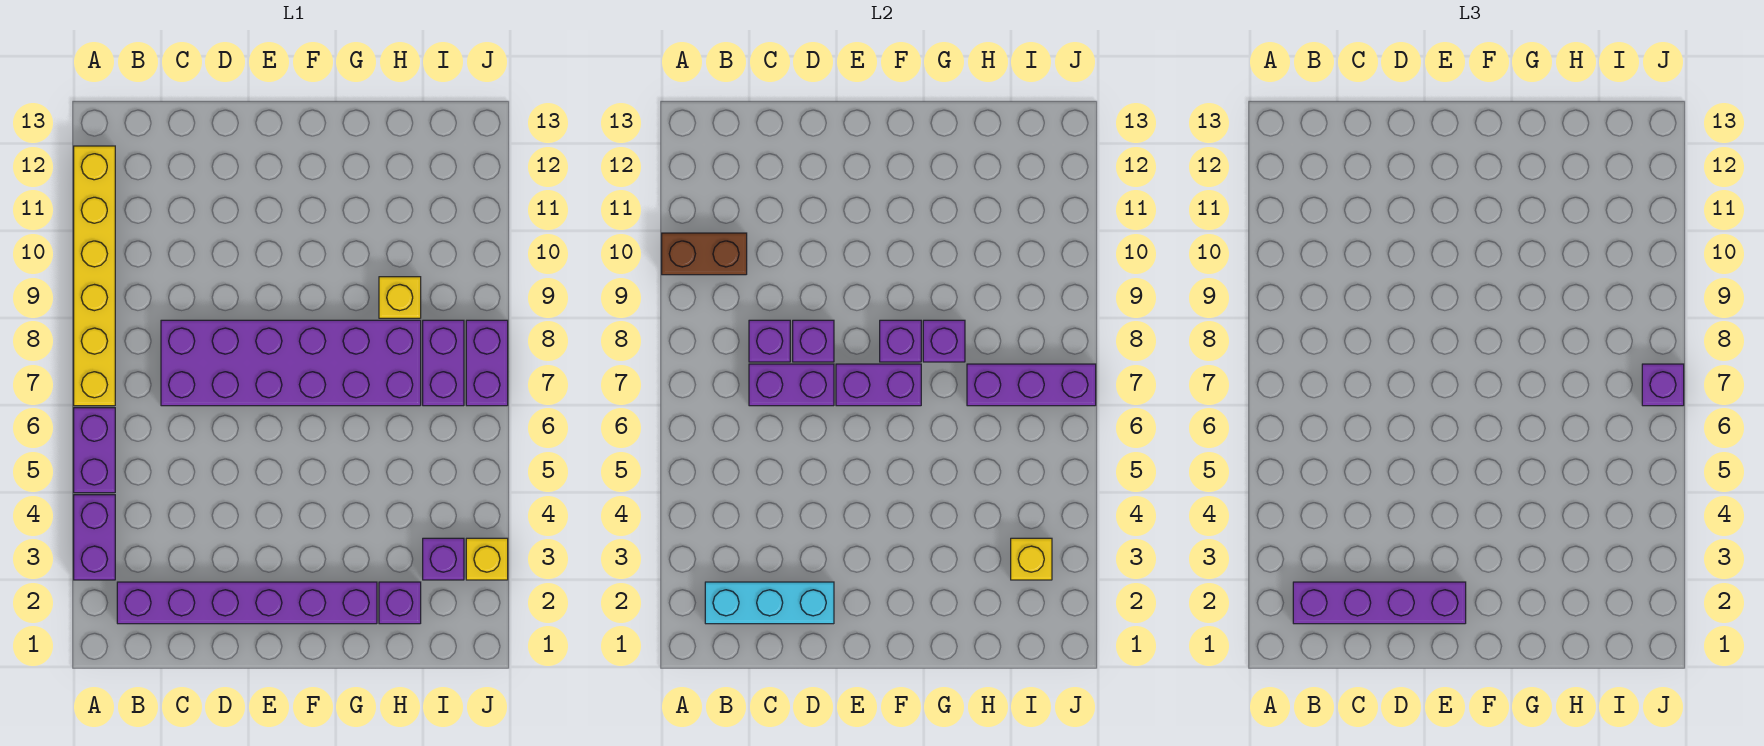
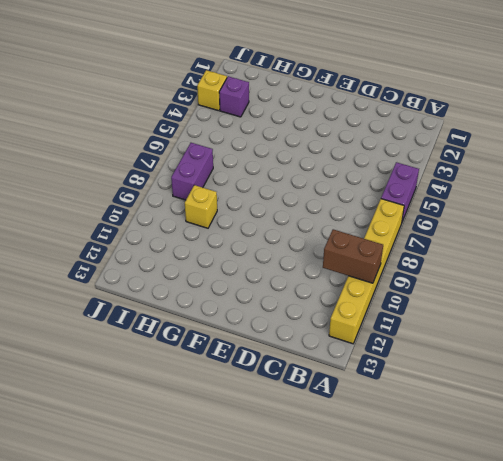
none -> purple brick A3:A4 level 1
none -> purple brick B2:G2 level 1
none -> purple brick C7:H8 level 1

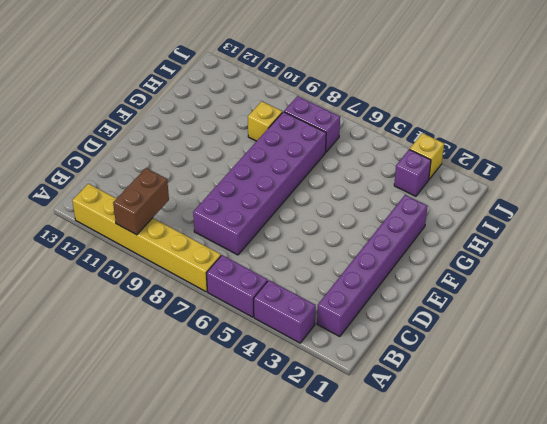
none -> purple brick H2 level 1
none -> purple brick J7:J8 level 1
none -> cyan brick B2:D2 level 2

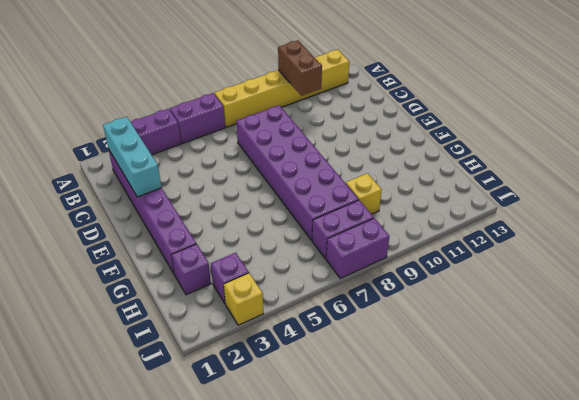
none -> purple brick C7:D7 level 2
none -> purple brick C8 level 2
none -> purple brick D8 level 2

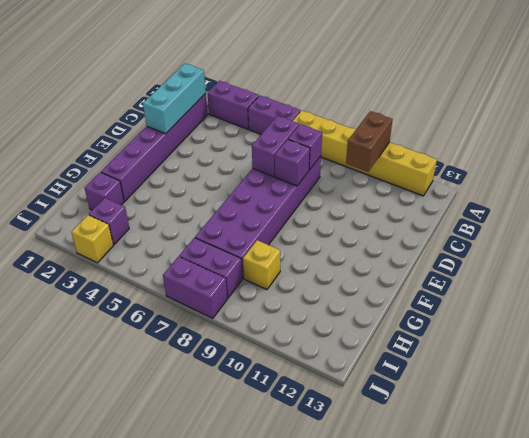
none -> purple brick E7:F7 level 2
none -> purple brick F8 level 2
none -> purple brick G8 level 2

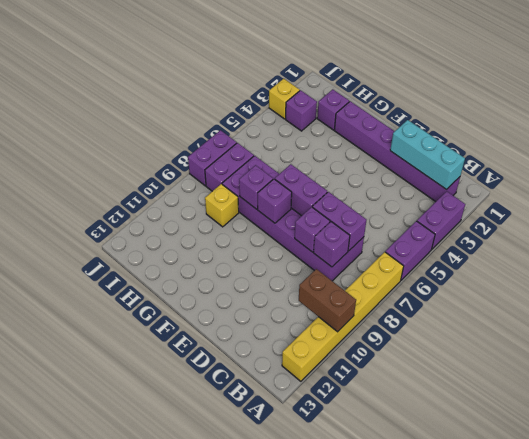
none -> purple brick H7:J7 level 2
none -> yellow brick I3 level 2
none -> purple brick B2:E2 level 3

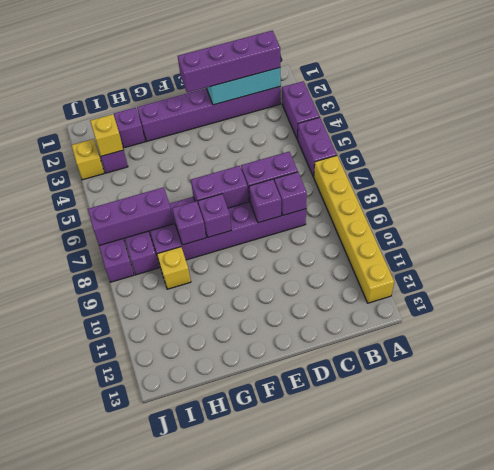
none -> brown brick A10:B10 level 2
none -> purple brick J7 level 3

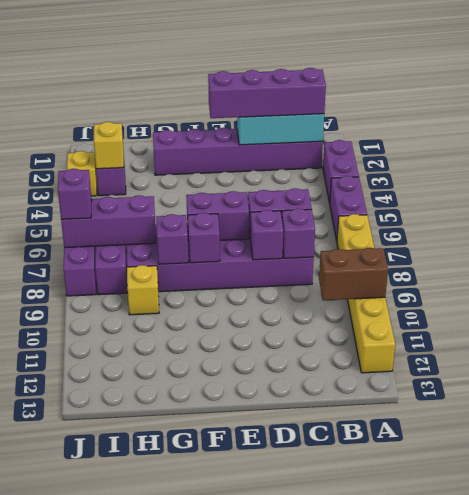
none -> purple brick H2 level 1

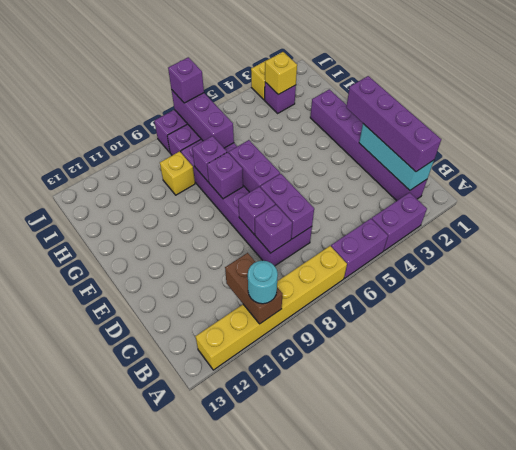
cyan round brick A10 level 3 -> none
none -> purple brick H2 level 1

